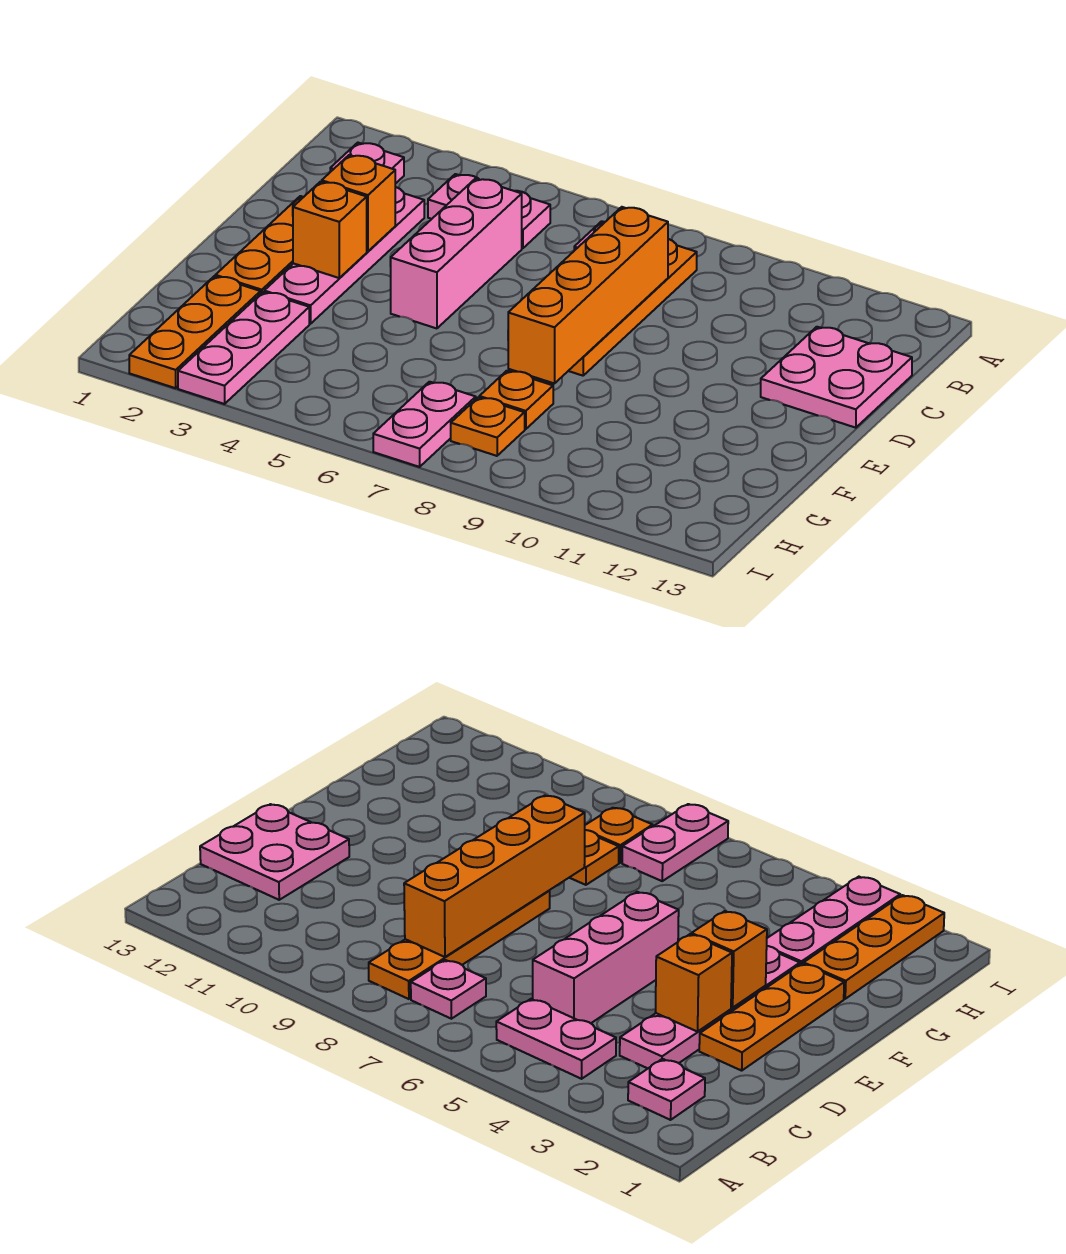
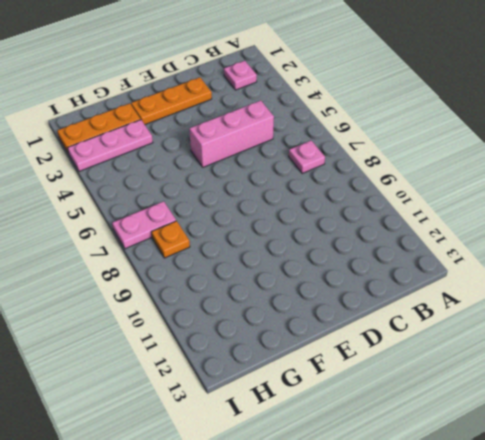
none -> pink plate B4:B5 level 1
none -> orange plate B8:E8 level 1
none -> pink plate C3:F3 level 1

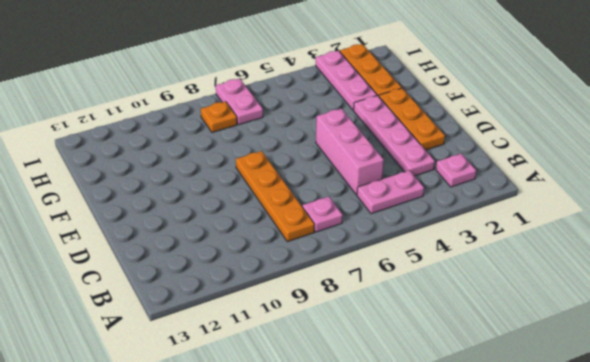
none -> pink plate C12:D13 level 1
none -> orange plate G8 level 1
none -> orange brick C8:F8 level 2

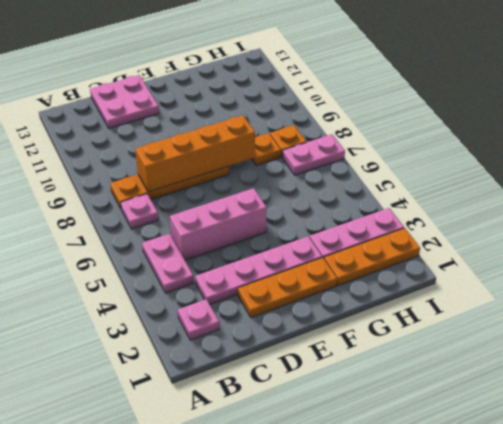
none -> orange brick D3 level 2
none -> orange brick E3 level 2

